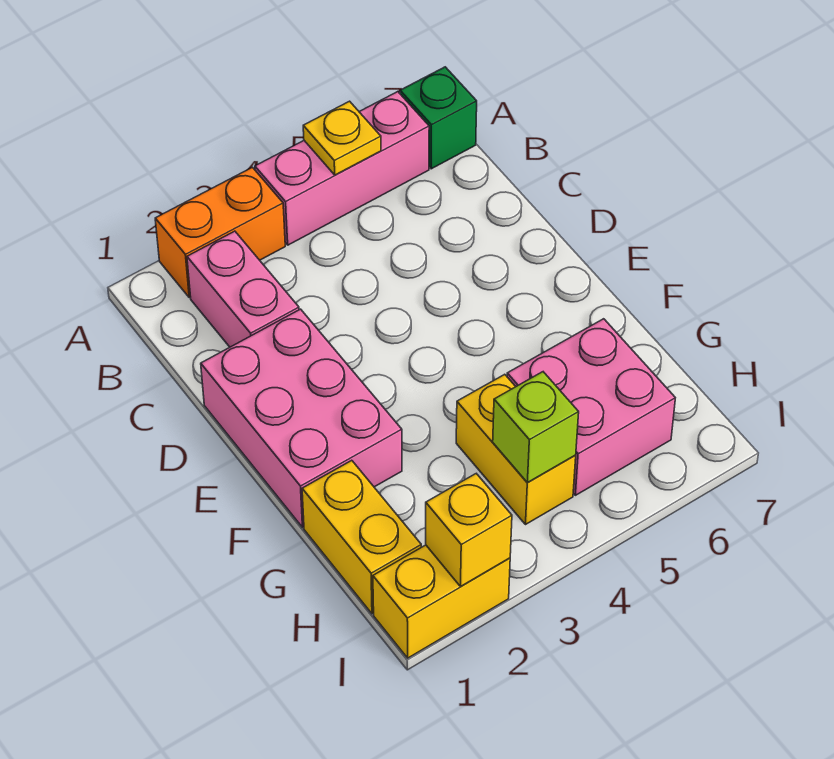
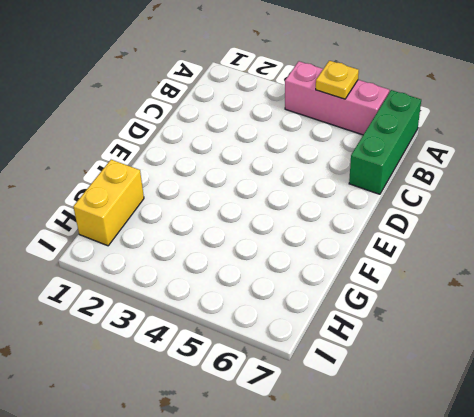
green brick A7:C7 level 1 -> green brick A7 level 1
none -> orange brick A2:A3 level 1
none -> pink brick B2:C2 level 1
none -> pink brick D1:F2 level 1

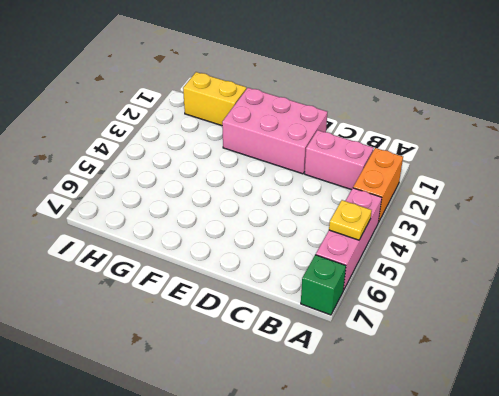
none -> yellow brick G4:H4 level 1
none -> pink brick G5:H6 level 1
none -> yellow brick I1:I2 level 1

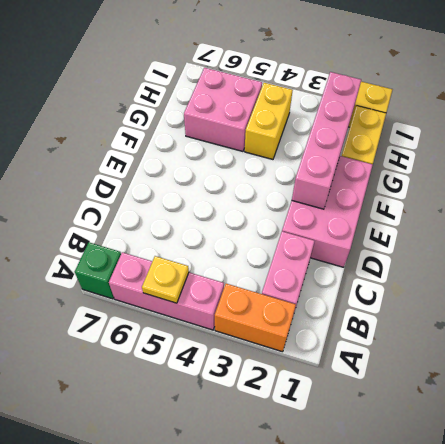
pink brick E2:H2 level 2 -> none
none -> lime brick H4 level 2
none -> yellow brick I2 level 2

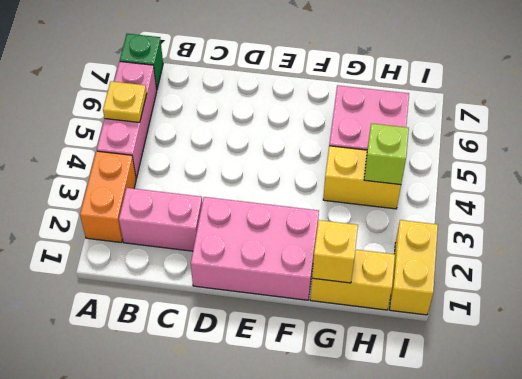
yellow brick G1 level 2 -> yellow brick I2 level 2

